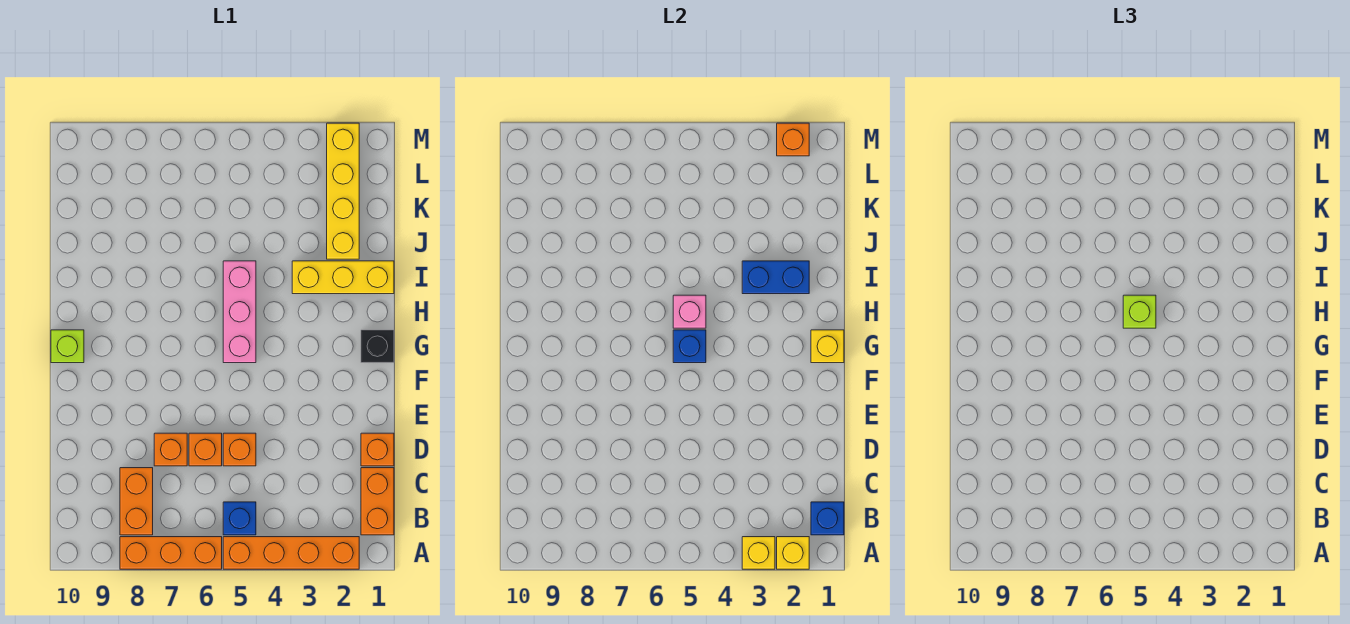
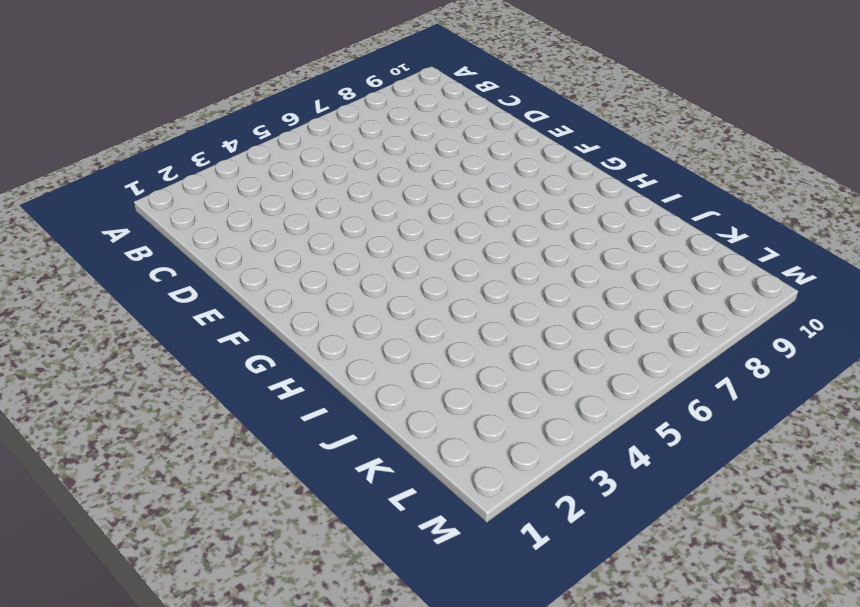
none -> orange brick A2:A5 level 1
none -> orange brick A6:A8 level 1
none -> orange brick B1:C1 level 1

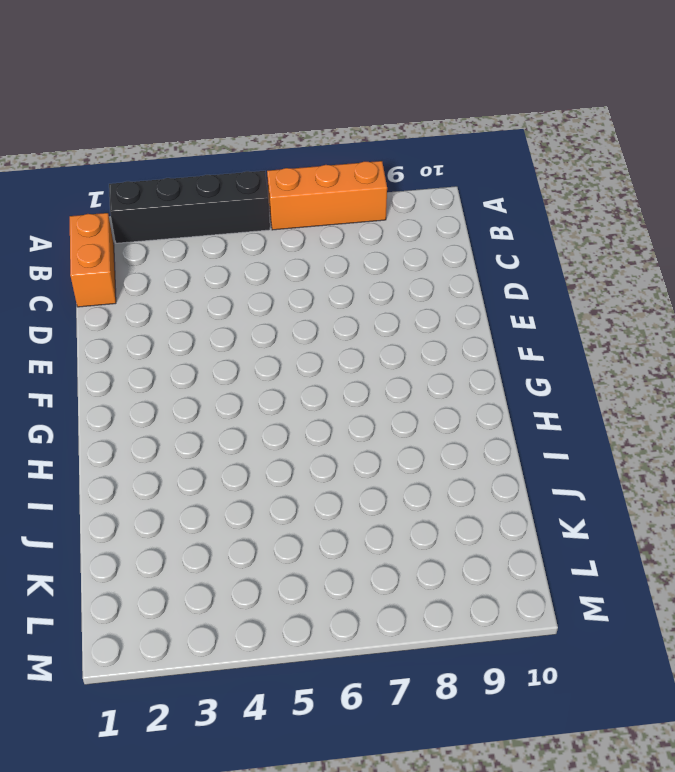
black brick A2:A5 level 1 -> orange brick A2:A5 level 1
none -> blue brick B5 level 1
none -> orange brick B8:C8 level 1
none -> orange brick D1 level 1

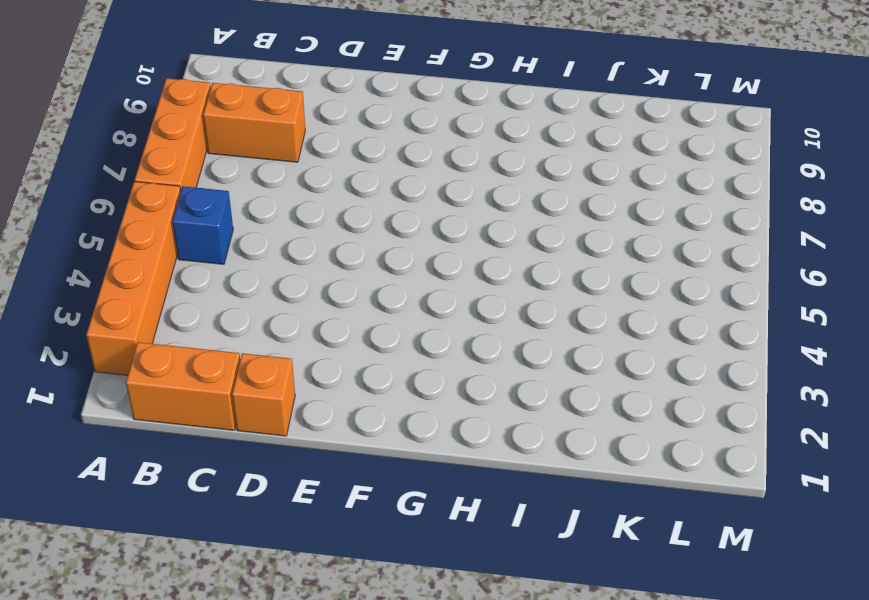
none -> orange brick D5 level 1
none -> orange brick D6 level 1
none -> orange brick D7 level 1

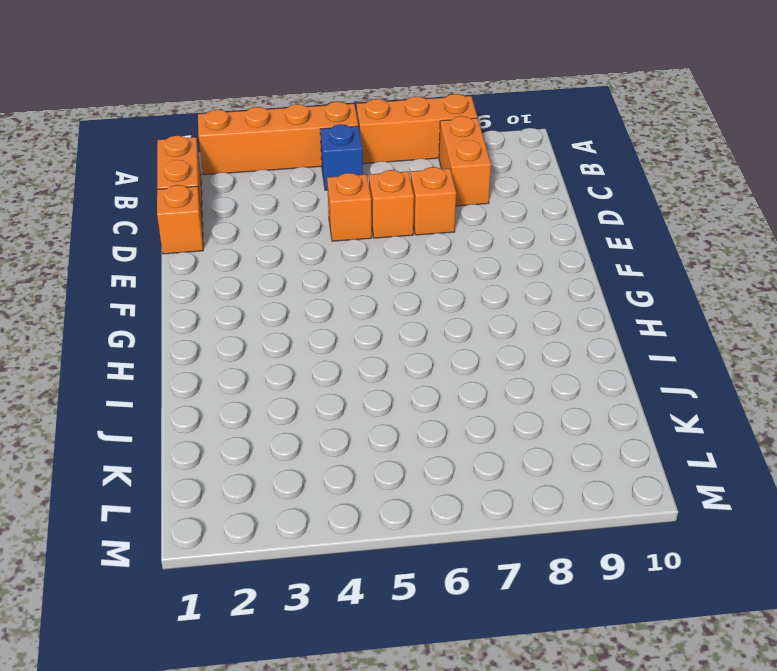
none -> black brick G1 level 1
none -> pink brick G5:I5 level 1
none -> lime brick G10 level 1

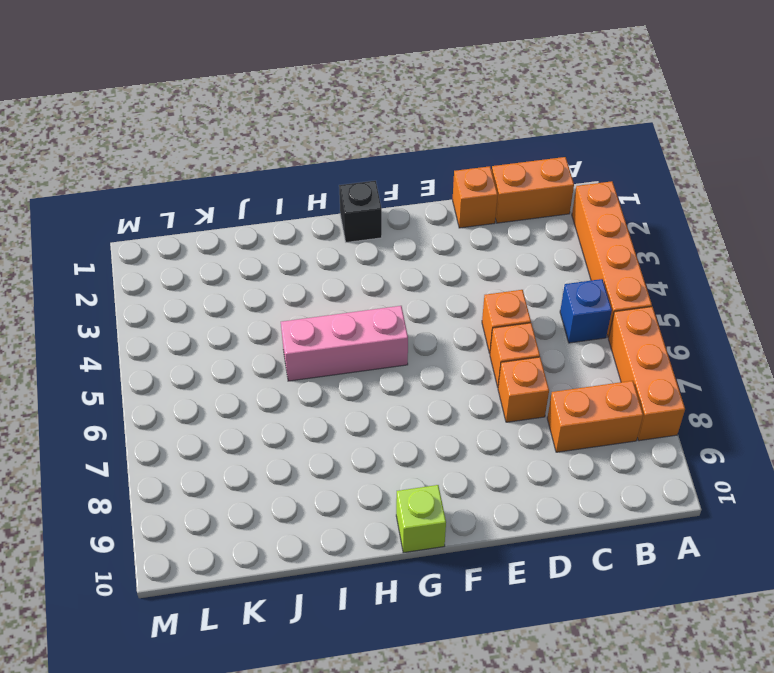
none -> yellow brick I1:I3 level 1
none -> yellow brick J2:M2 level 1
none -> yellow brick A2 level 2

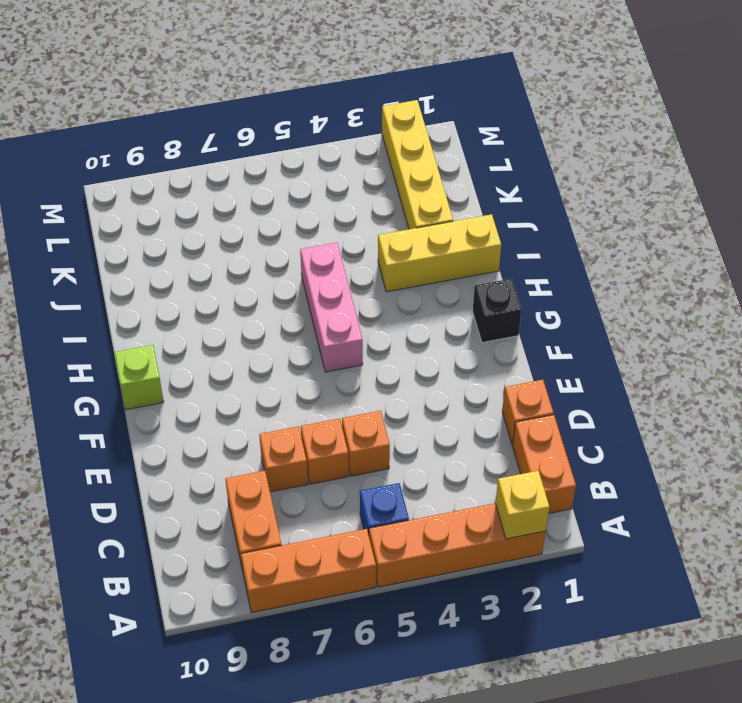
none -> yellow brick A3 level 2
none -> blue brick B1 level 2
none -> yellow brick G1 level 2

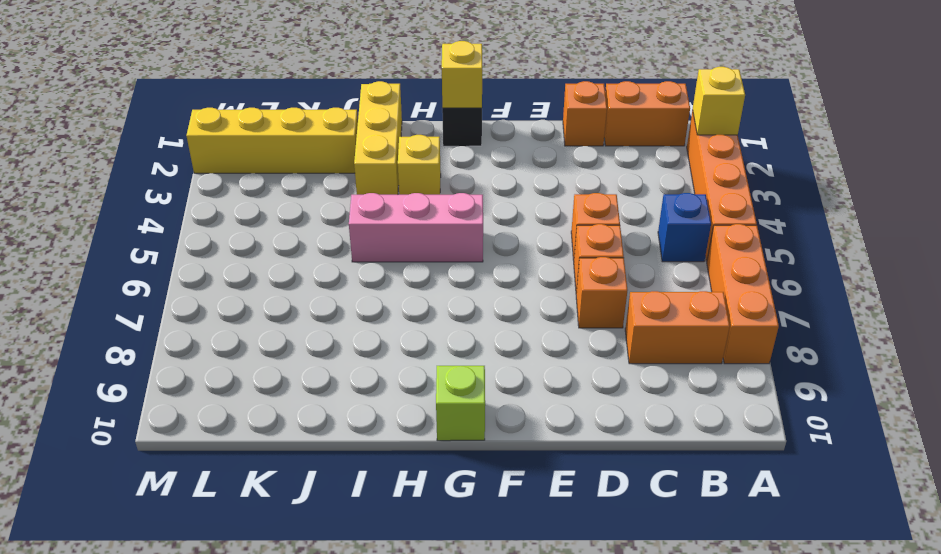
yellow brick H3 level 1 -> yellow brick A3 level 2
none -> blue brick B1 level 2
none -> blue brick G5 level 2
none -> pink brick H5 level 2

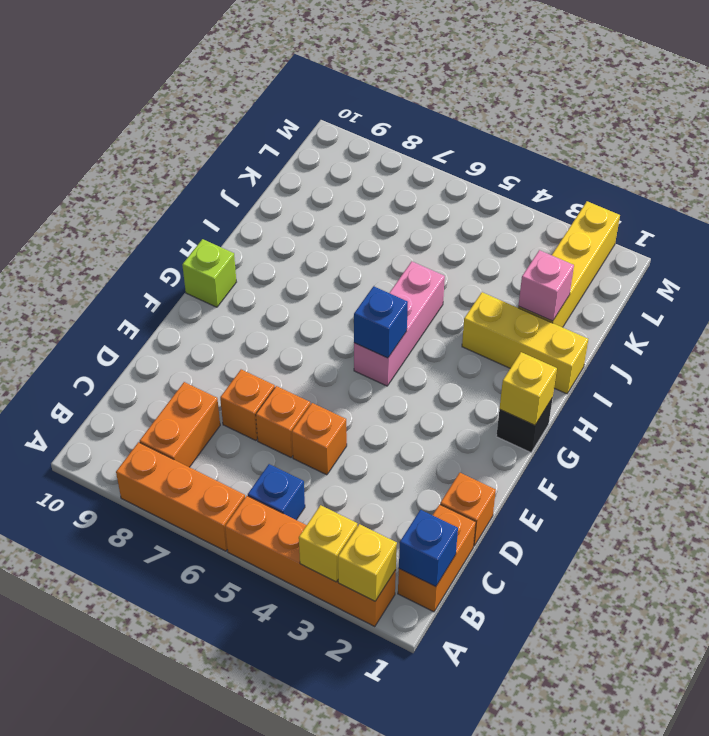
pink brick J2 level 2 -> pink brick H5 level 2
none -> blue brick I2:I3 level 2
none -> orange brick M2 level 2
none -> lime brick H5 level 3

